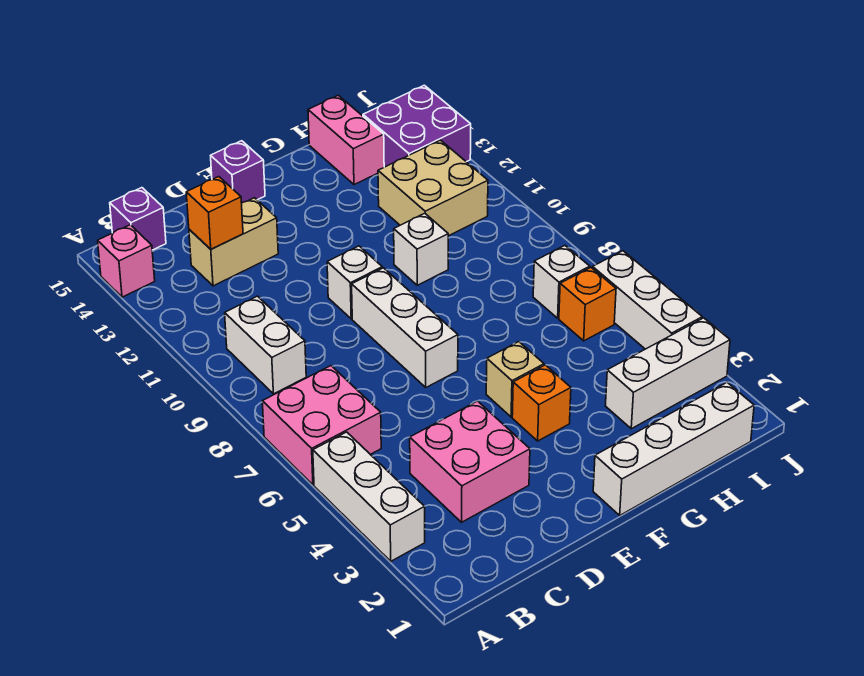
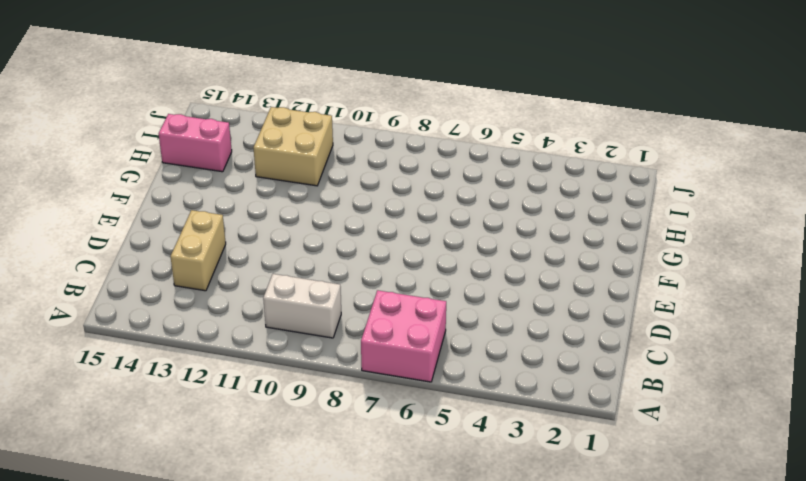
none -> white brick A3:A5 level 1
none -> pink brick A14 level 1
none -> purple brick B15 level 1

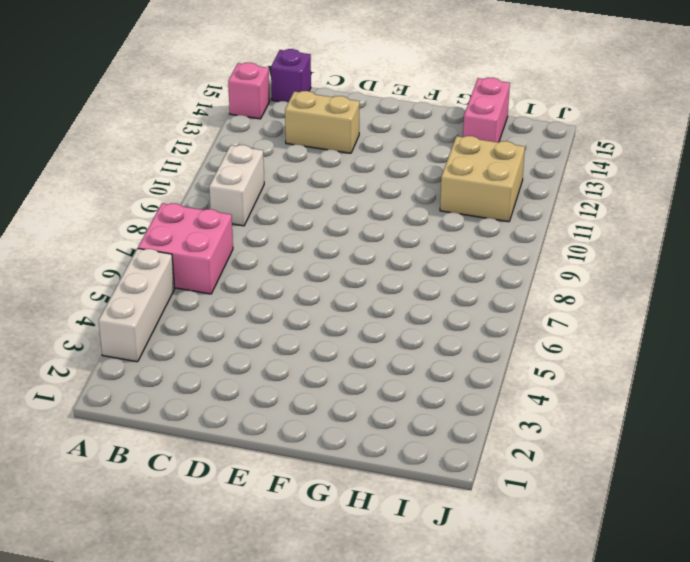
none -> pink brick C3:D4 level 1
none -> white brick E7:E9 level 1
none -> white brick E10 level 1

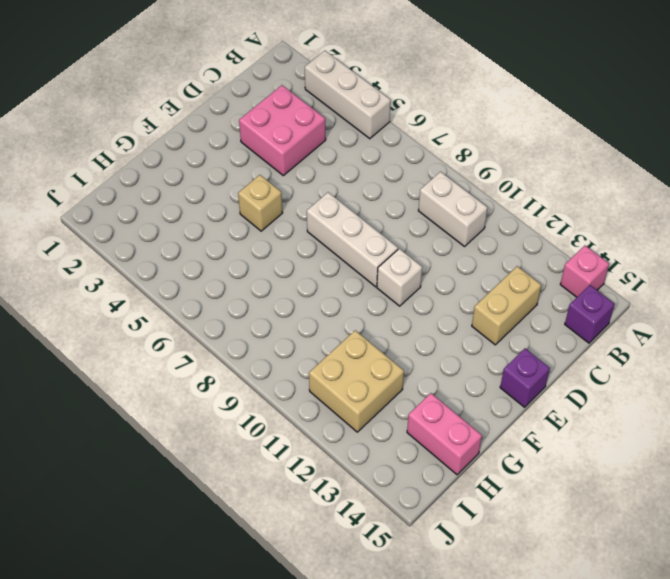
none -> pink brick A6:B7 level 1
none -> white brick F1:I1 level 1
none -> orange brick F4 level 1

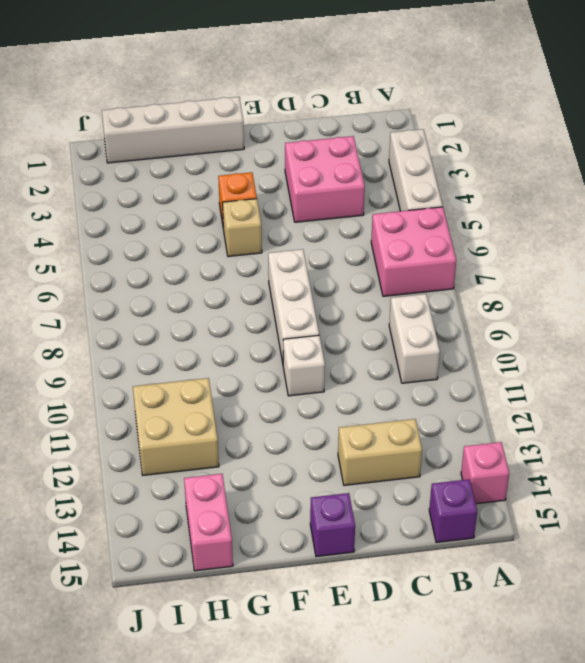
none -> white brick G10 level 1
none -> white brick H3:J3 level 1
none -> orange brick I6 level 1

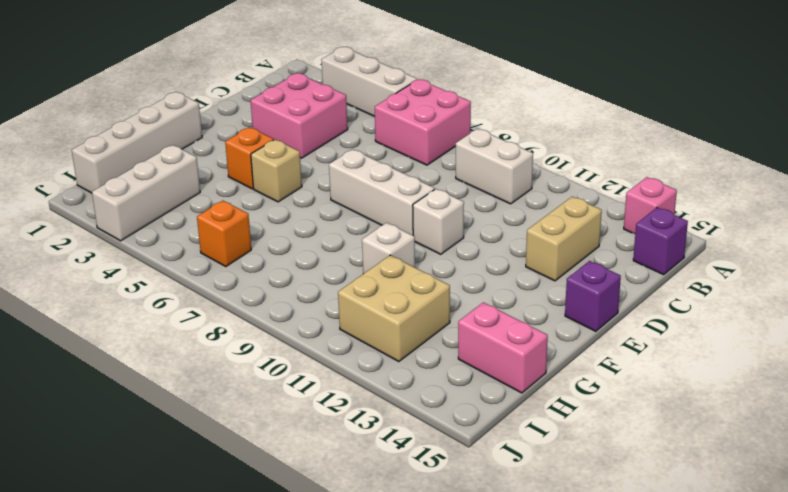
none -> white brick I7 level 1
none -> purple brick I13:J14 level 1
none -> white brick J4:J6 level 1

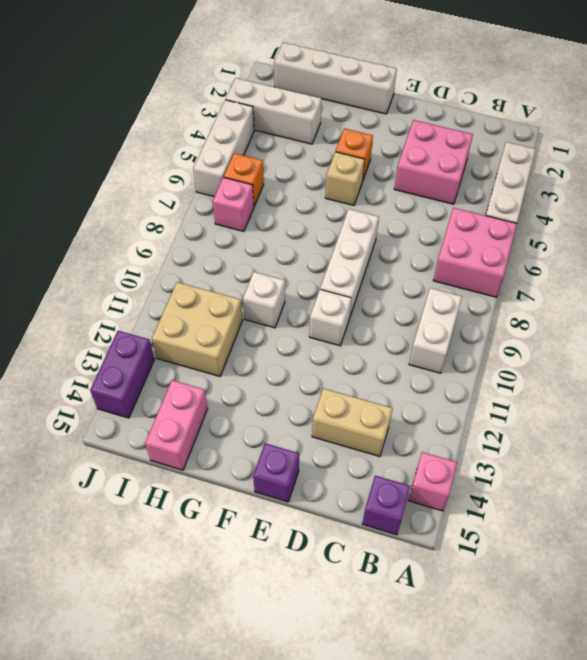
pink brick I7 level 1 -> white brick I7 level 1
purple brick J13:J14 level 1 -> purple brick I13:J14 level 1
none -> orange brick C13 level 2

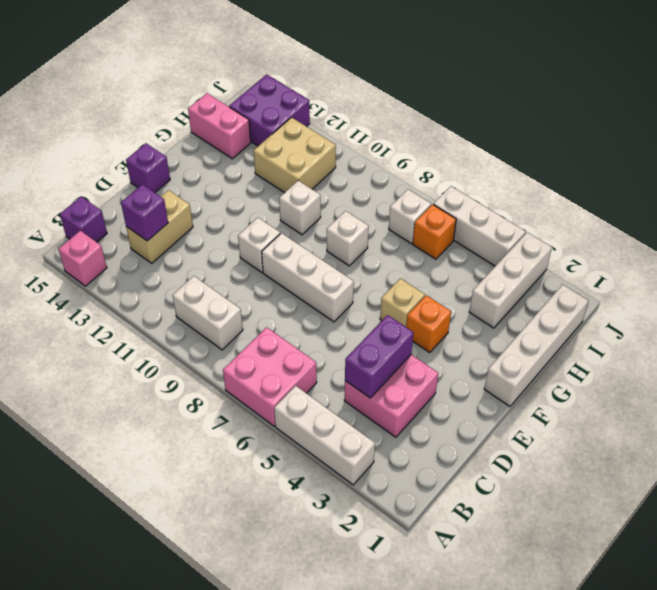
purple brick C4:D4 level 2 -> none
purple brick C13 level 2 -> orange brick C13 level 2
white brick G8 level 1 -> none

